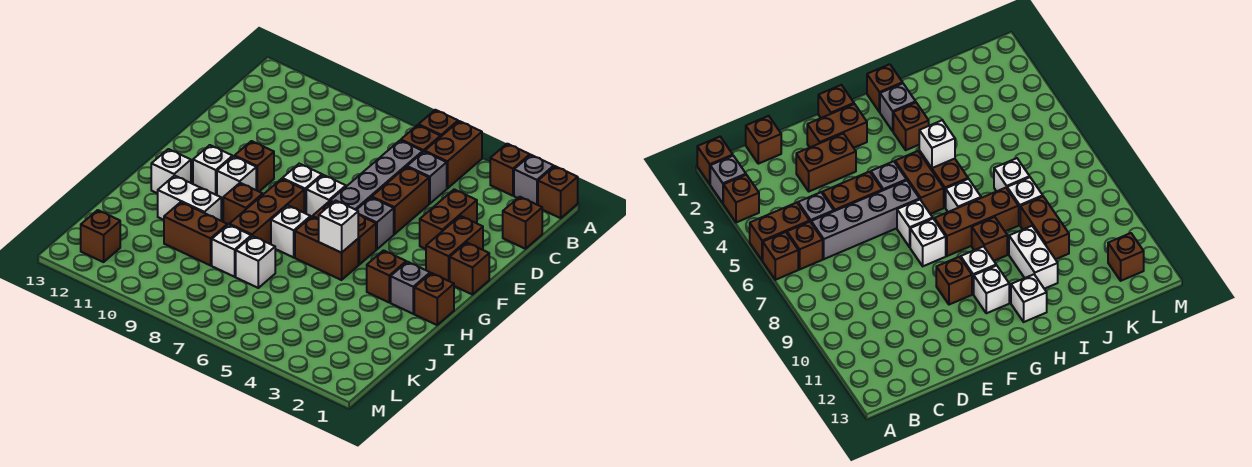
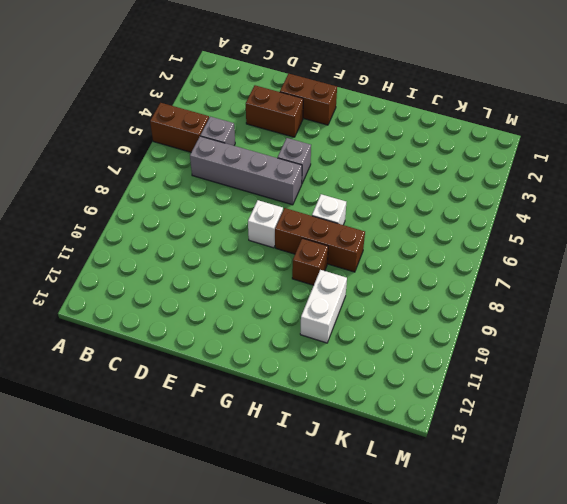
none -> brown brick A1 level 1
none -> grey brick A2 level 1
none -> brown brick A3 level 1
none -> brown brick A6 level 1

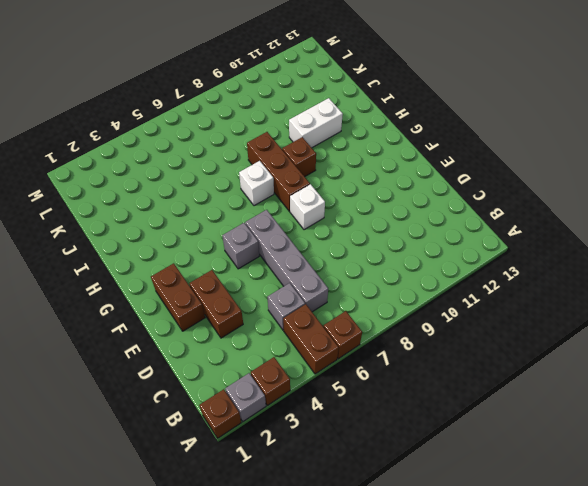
none -> brown brick B6 level 1
none -> brown brick C1 level 1
none -> brown brick D5:E5 level 1
none -> brown brick F1 level 1

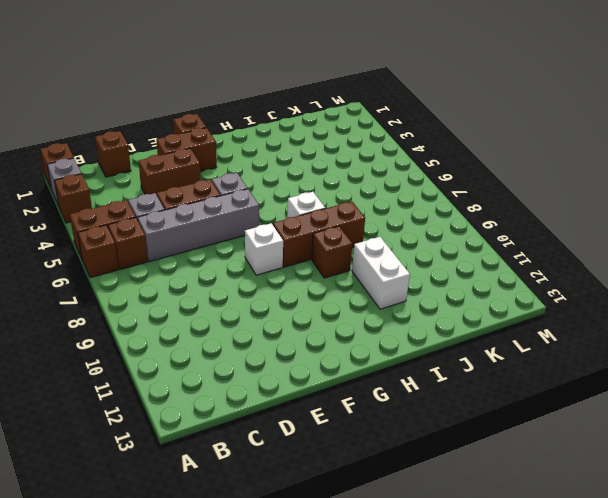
none -> white brick F7 level 1
none -> brown brick F10 level 1
none -> brown brick G5:G6 level 1
none -> white brick G10 level 1

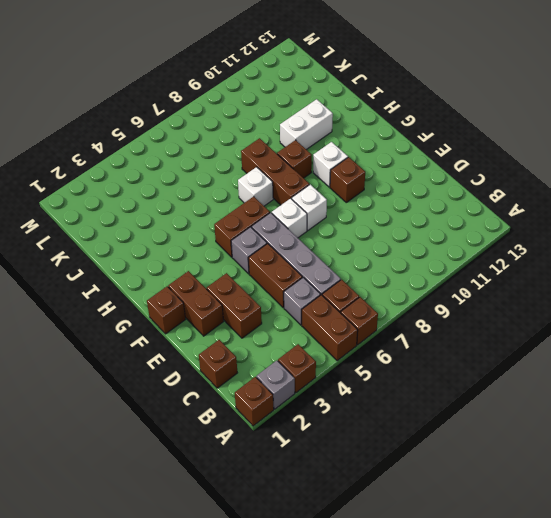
none -> white brick G11 level 1
none -> brown brick H1 level 1
none -> grey brick H2 level 1
none -> brown brick H3 level 1

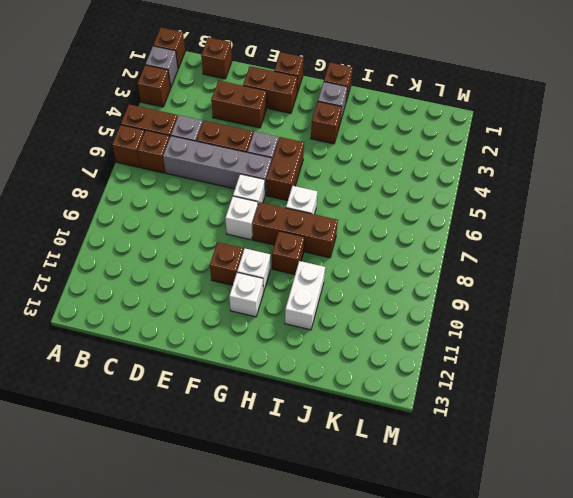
none -> brown brick H5:H6 level 1
none -> white brick H12 level 1
none -> white brick J7 level 1
none -> white brick J8 level 1

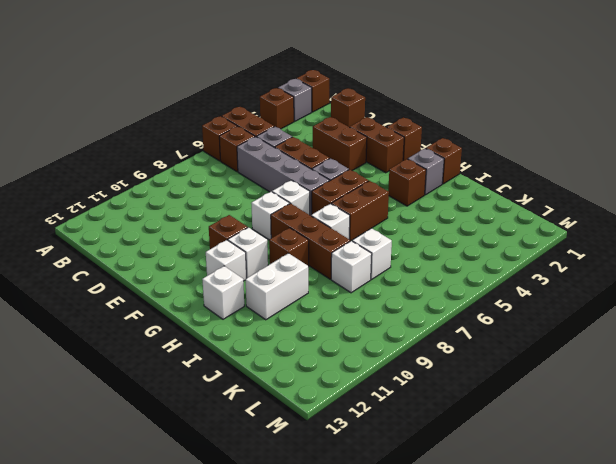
none -> brown brick J9:J10 level 1
none -> brown brick L12 level 1
none -> white brick H5 level 2

